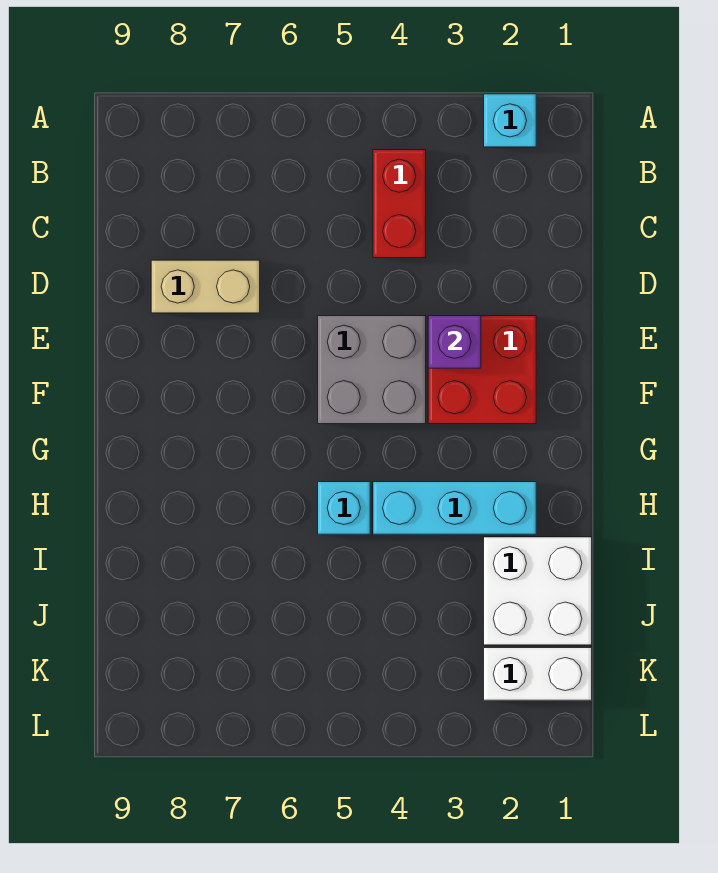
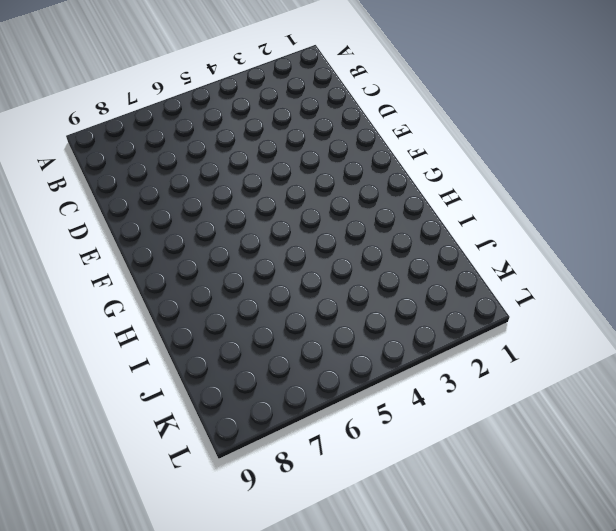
none -> cyan brick A2 level 1
none -> red brick B4:C4 level 1

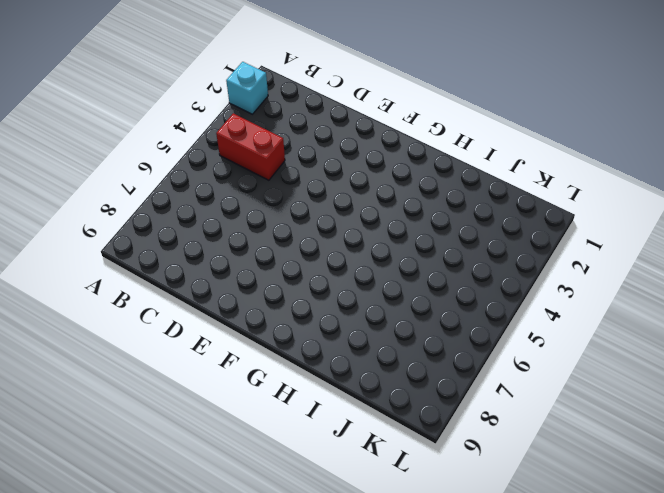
none -> tan brick D7:D8 level 1
none -> red brick E2:F3 level 1

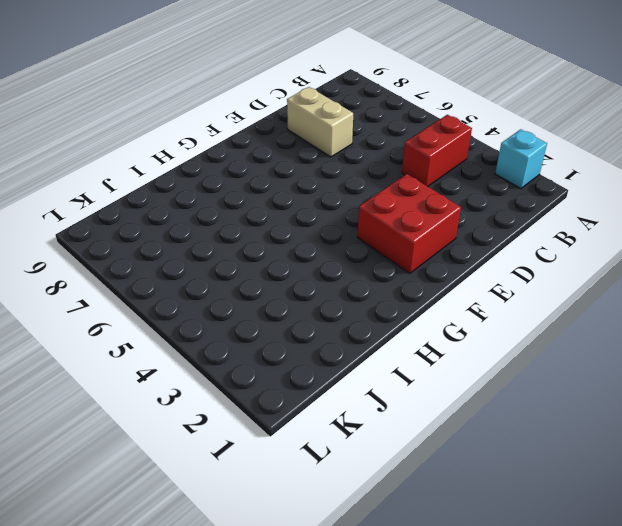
none -> grey brick E4:F5 level 1
none -> cyan brick H2:H4 level 1

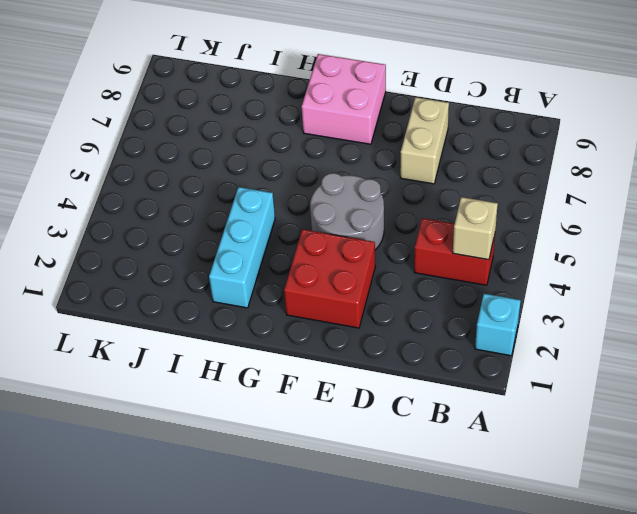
tan brick B4 level 2 -> none
grey round brick E4:F5 level 1 -> grey brick E4:F5 level 1
pink brick F8:G9 level 1 -> none
none -> cyan brick H5 level 1
none -> white brick I1:J2 level 1

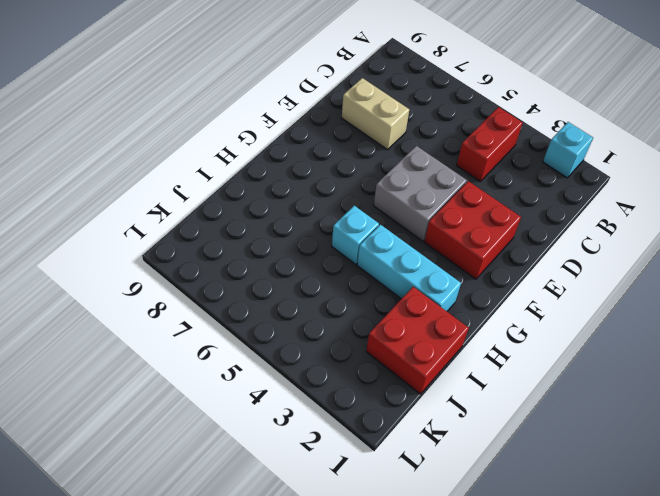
red brick I1:J2 level 1 -> white brick I1:J2 level 1
none -> white brick K1:K2 level 1
none -> purple brick E3 level 2

